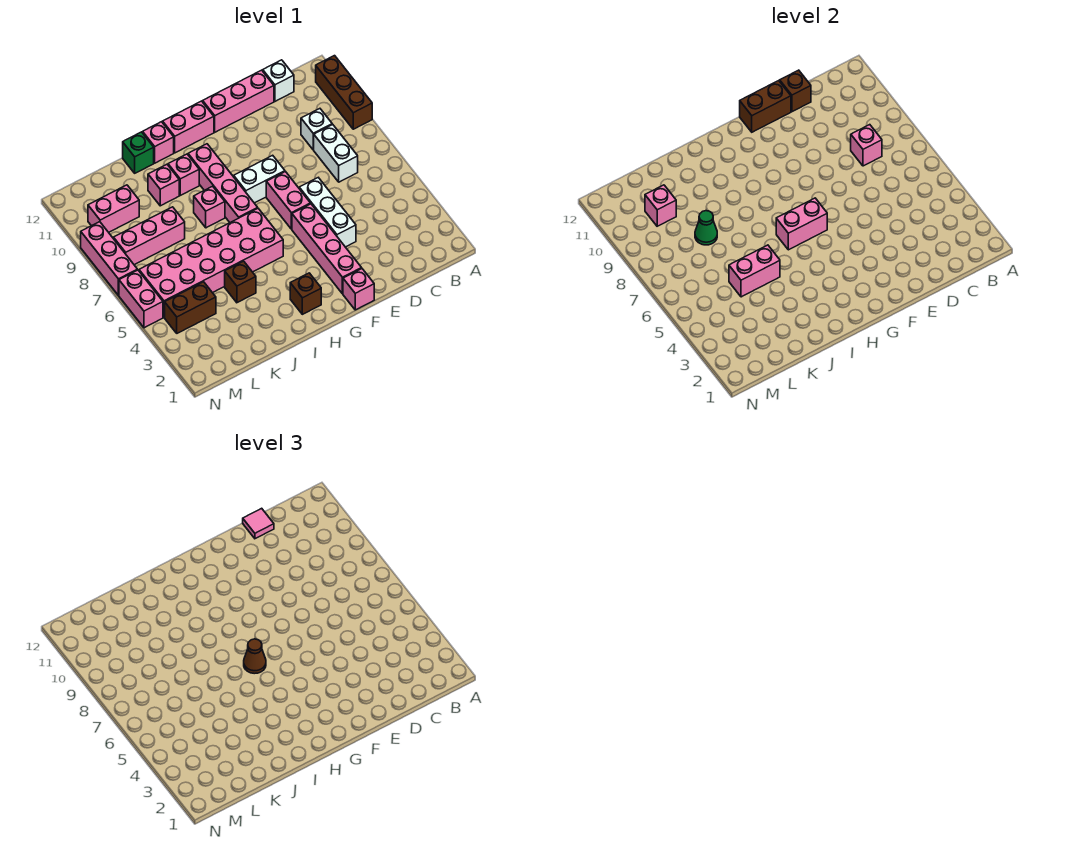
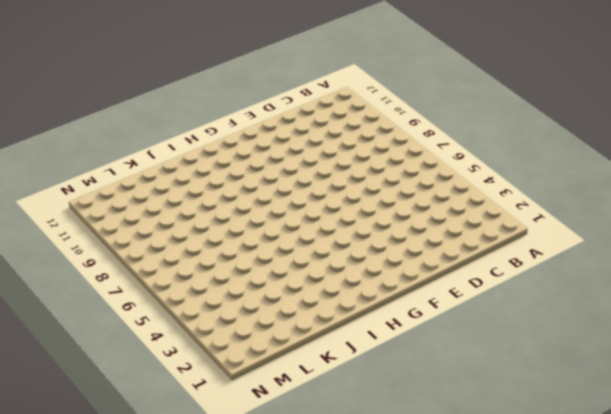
none -> brown brick A9:A11 level 1
none -> white brick C7:C8 level 1
none -> white brick C9 level 1
none -> white brick C12 level 1

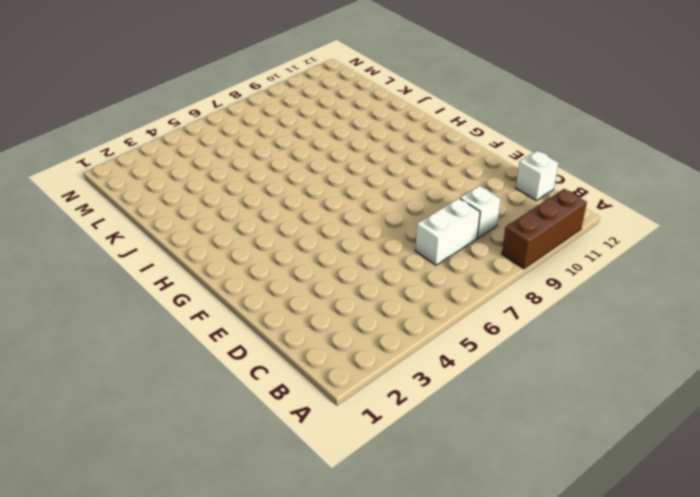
none -> pink brick D12:F12 level 1
none -> white brick E4:E6 level 1
none -> pink brick F1 level 1
none -> pink brick F2:F5 level 1

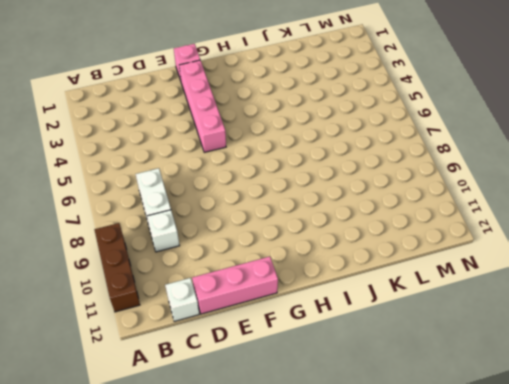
none -> white brick E4:E6 level 1
none -> pink brick F6:F7 level 1
none -> white brick F8:G8 level 1
none -> pink brick G12:H12 level 1

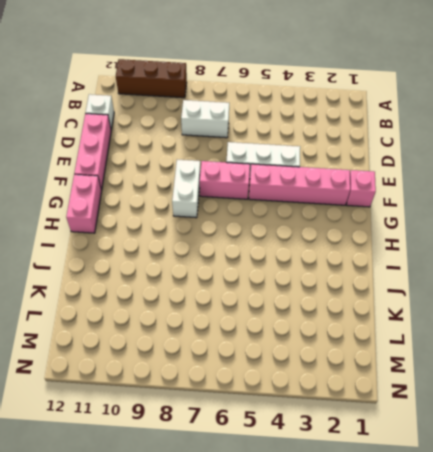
none -> white brick C9 level 1
none -> brown brick H2 level 1
none -> pink brick H5:M6 level 1
none -> pink brick H7:H10 level 1

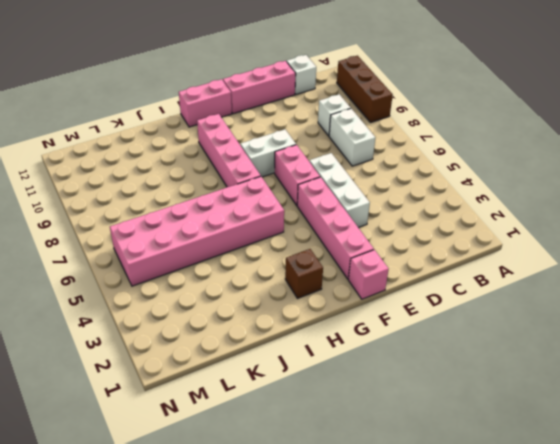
none -> pink brick I8 level 1
none -> pink brick I10 level 1
none -> pink brick I12 level 1
none -> brown brick J4 level 1

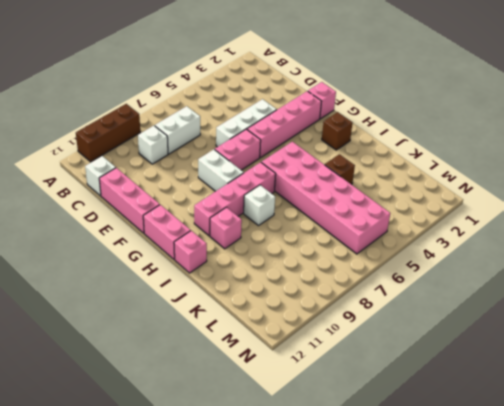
white brick I8 level 1 -> pink brick I8 level 1
none -> pink brick J10 level 1
none -> green brick J12 level 1
none -> pink brick K8:M8 level 1
none -> brown brick L4:M4 level 1

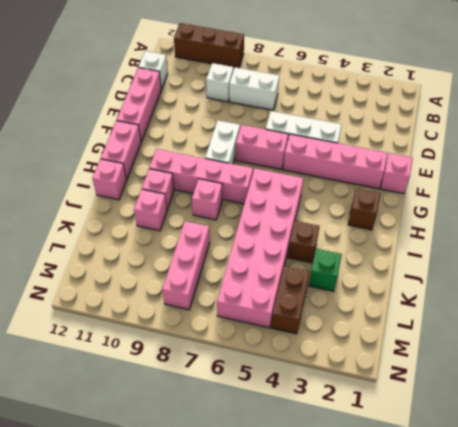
green brick K3 level 1 -> green brick J12 level 1
none -> pink brick L10:M10 level 1
none -> pink brick N5:N6 level 1
none -> pink brick N7:N9 level 1
none -> pink brick C8 level 2

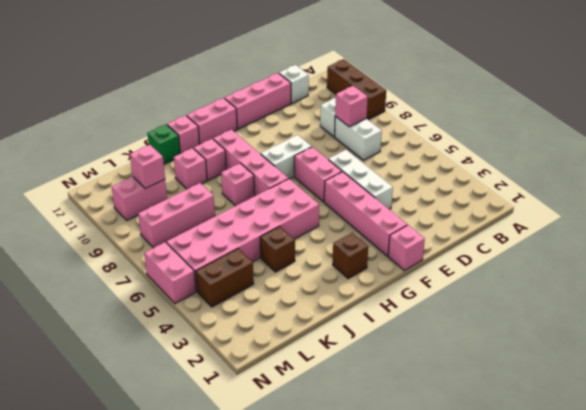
none -> pink brick N7:N9 level 1
none -> brown brick D12 level 2
none -> brown brick E12:F12 level 2
none -> pink brick G6:H6 level 2

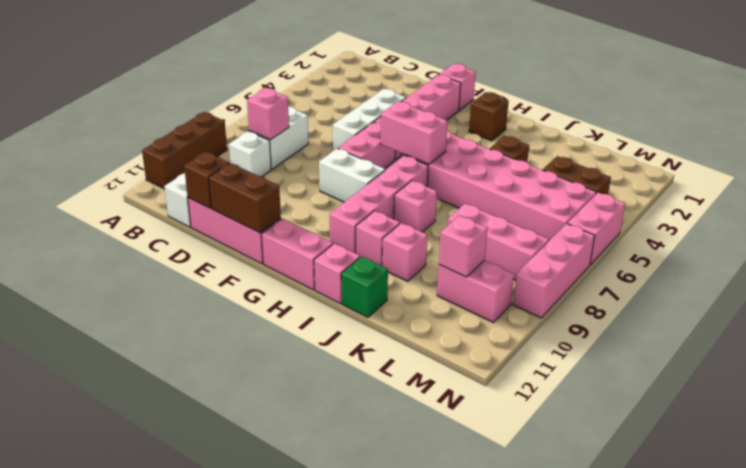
none -> pink brick J5:K5 level 2
none -> green cone K8 level 2
none -> pink tile D12 level 3
none -> brown cone H6 level 3

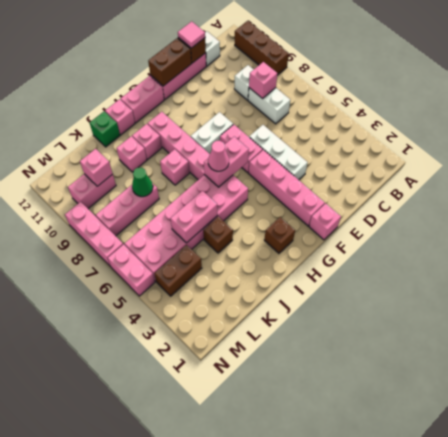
pink cone H6 level 3 -> brown cone H6 level 3

